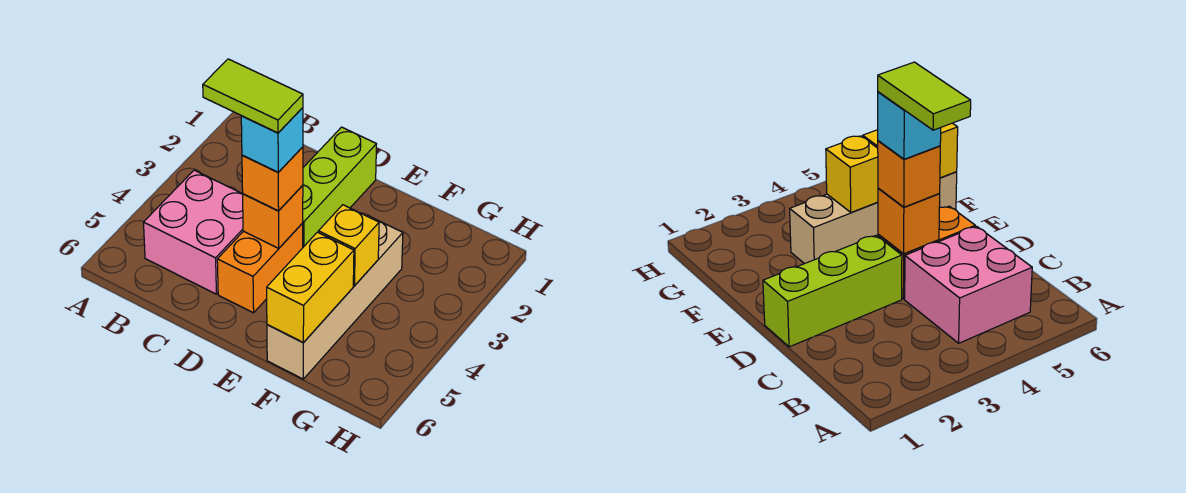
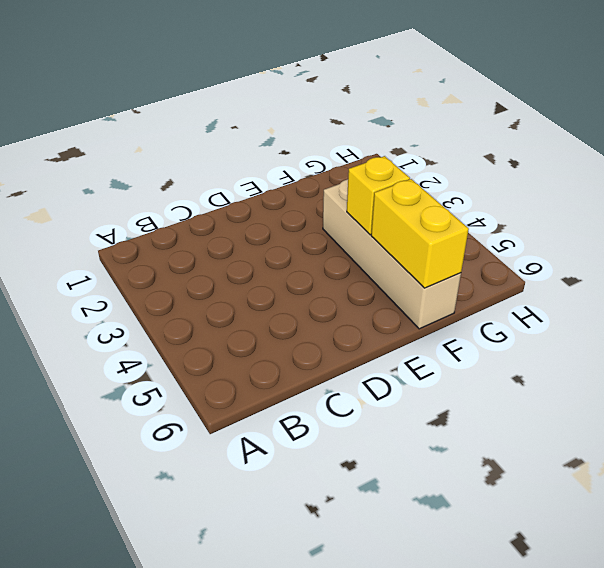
none -> pink brick B4:C5 level 1
none -> lime brick D1:D3 level 1

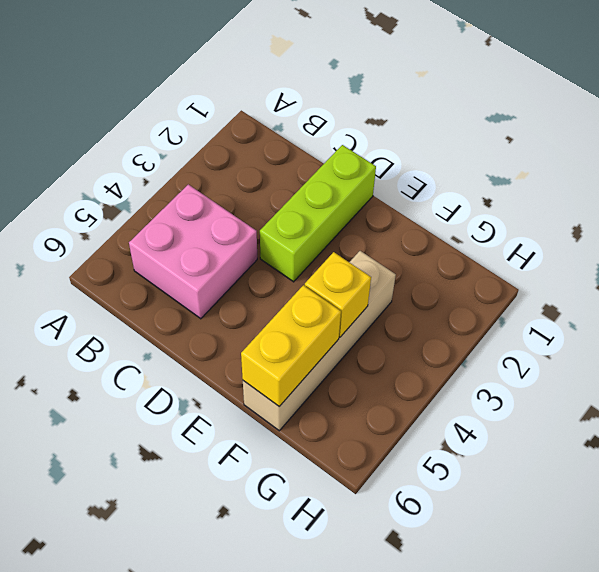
none -> orange brick D4:D5 level 1
none -> orange brick D4 level 2

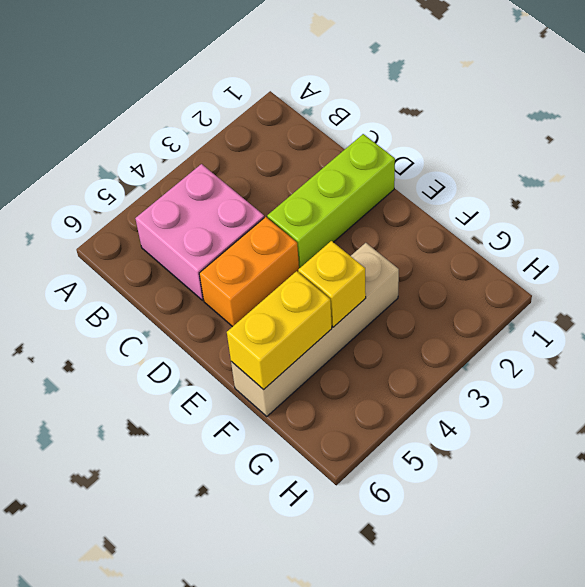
none -> orange brick D4 level 2
none -> orange brick D4 level 3

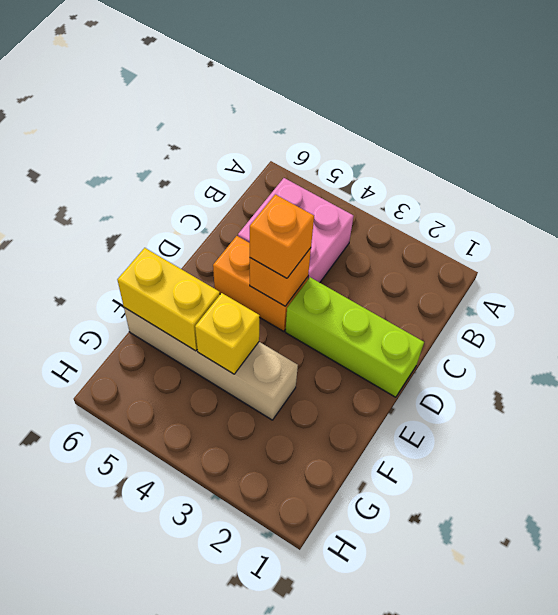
none -> cyan brick D4 level 4
none -> lime tile C4:D4 level 5

